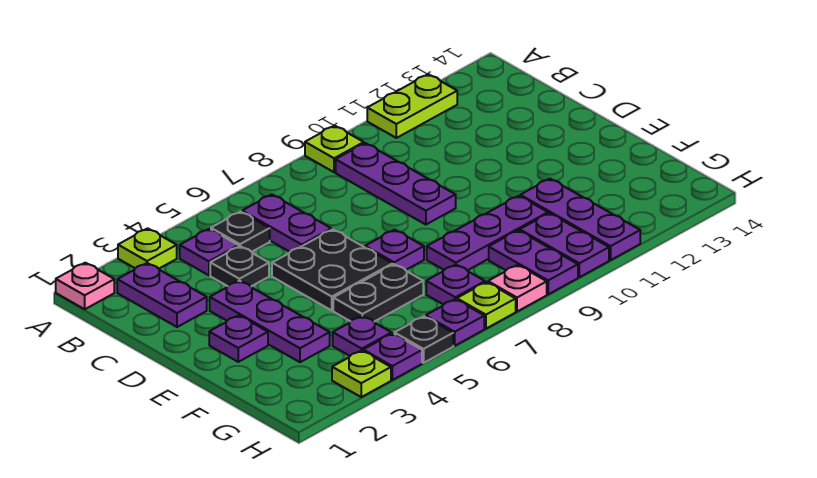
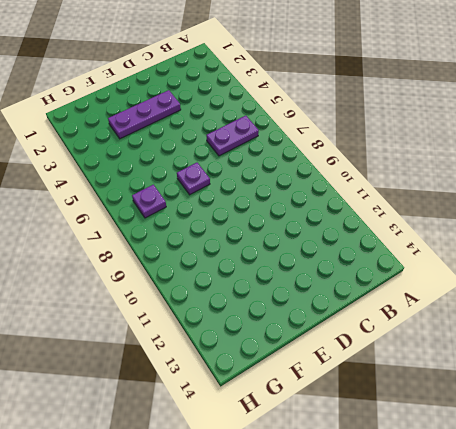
none -> pink plate A1 level 1
none -> lime plate A3 level 1
none -> lime plate A9 level 1

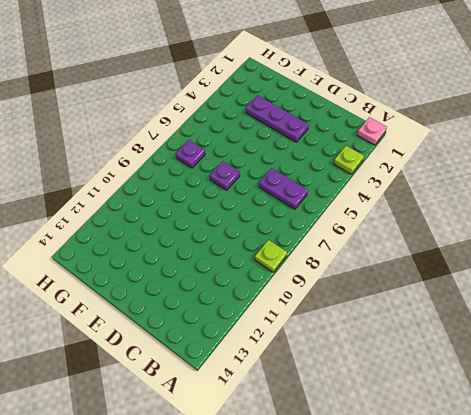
none -> lime plate A11:A12 level 1
none -> purple plate B2:C2 level 1
none -> purple plate B4 level 1

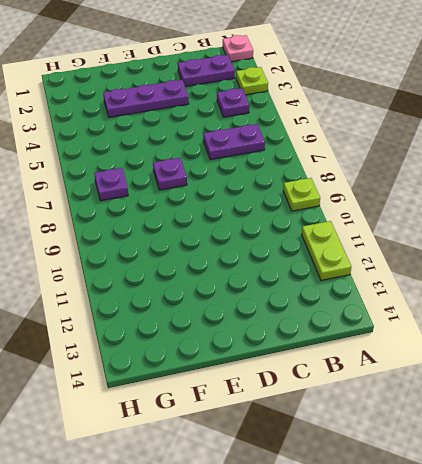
none -> black plate B5 level 1
none -> purple plate B9:D9 level 1
none -> black plate C4 level 1

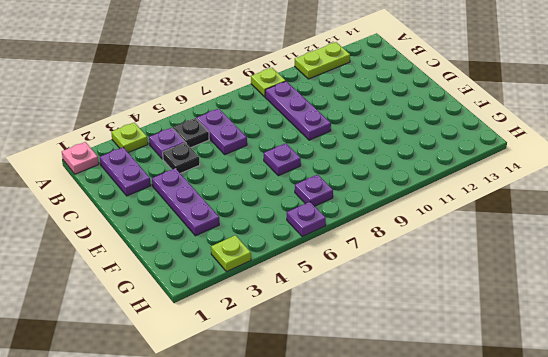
none -> black plate D5:E6 level 1
none -> purple plate E2 level 1
none -> black plate F5:F6 level 1

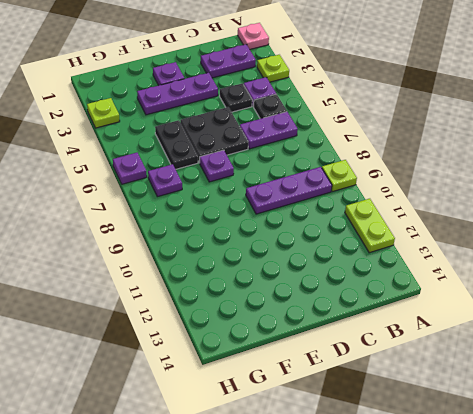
none -> purple plate F8:F10 level 1
none -> purple plate F11:H11 level 1
none -> purple plate G4 level 1

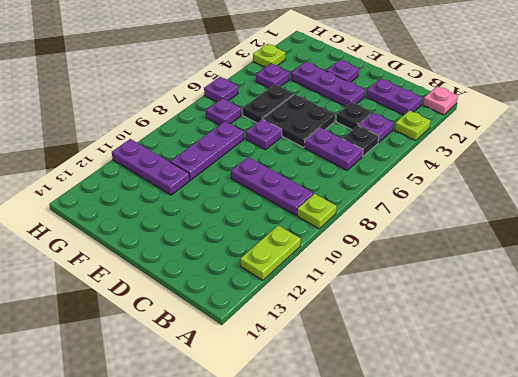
none -> purple plate G9:H9 level 1
none -> purple plate G10:H10 level 1
none -> purple plate H4 level 1

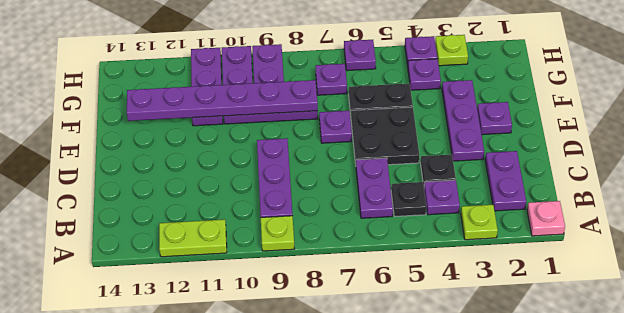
purple plate F8:F13 level 2 -> none
none -> black plate H5 level 1
none -> lime plate H7 level 1
none -> pink plate H8 level 1

